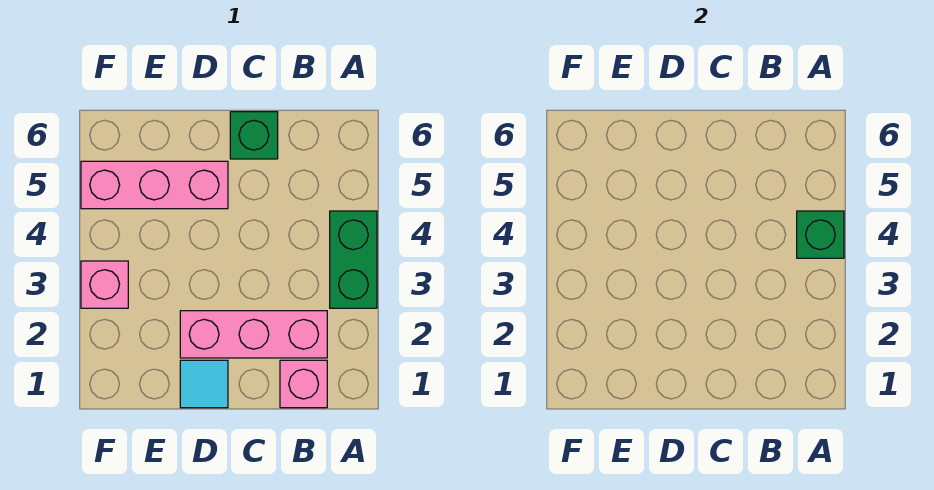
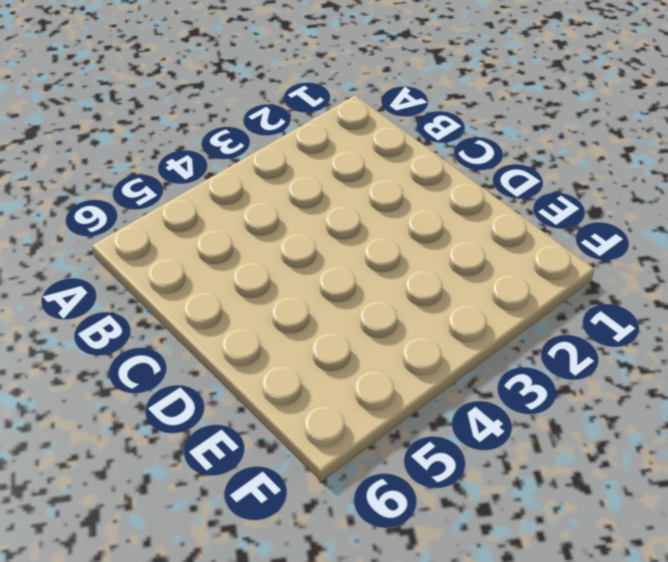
none -> green brick A3:A4 level 1
none -> pink brick B1 level 1

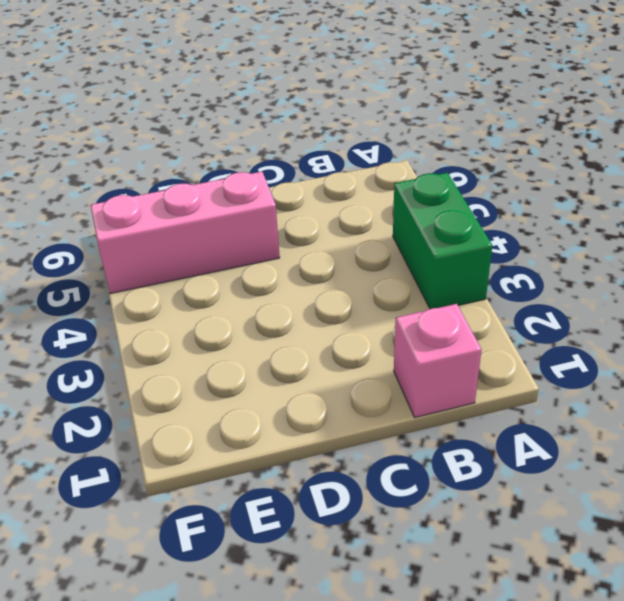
none -> pink brick B2:D2 level 1
none -> green brick C6 level 1

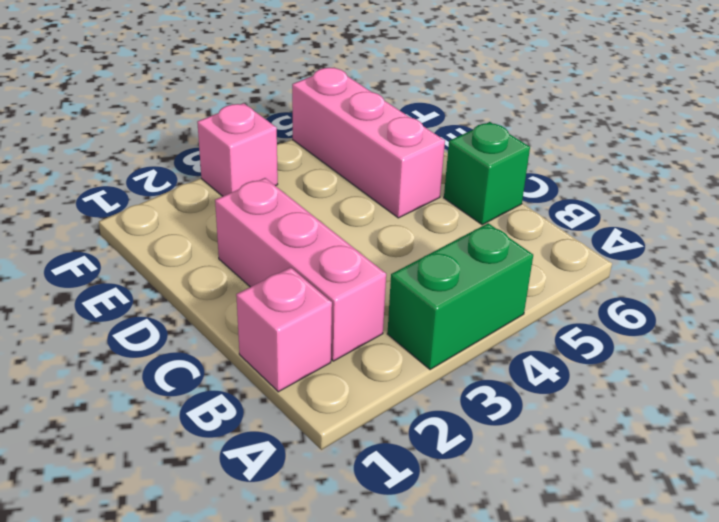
none -> cyan tile D1 level 1
none -> green brick A4 level 2

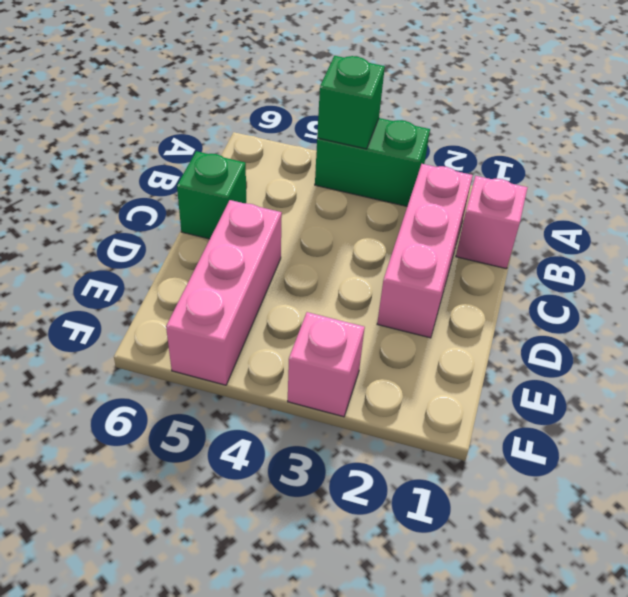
none -> cyan tile D1 level 1

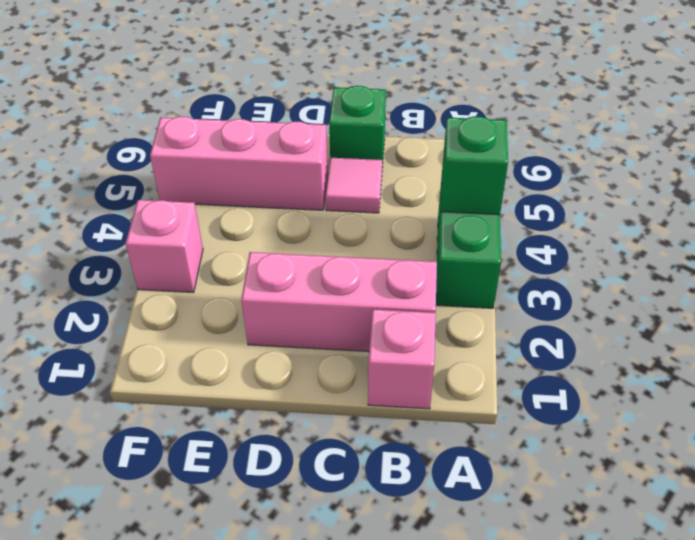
pink tile C5 level 1 -> none
none -> cyan tile D1 level 1

